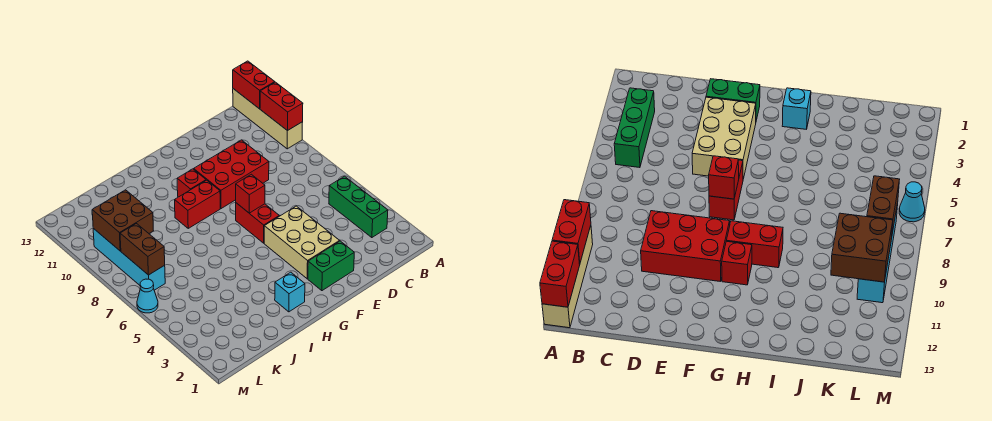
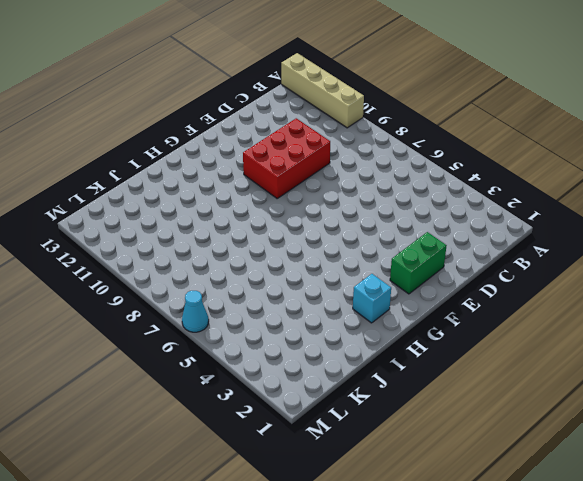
none -> green brick B3:B5 level 1
none -> tan brick E3:F5 level 1
none -> red brick F6:F7 level 1

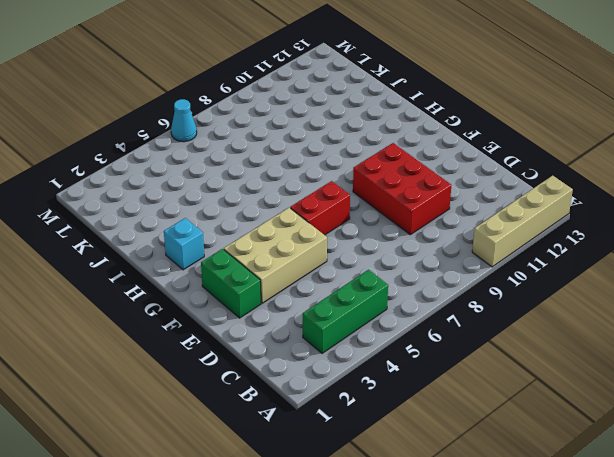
none -> red brick G9:H9 level 1
none -> red brick G10 level 1
none -> cyan brick L7:L10 level 1

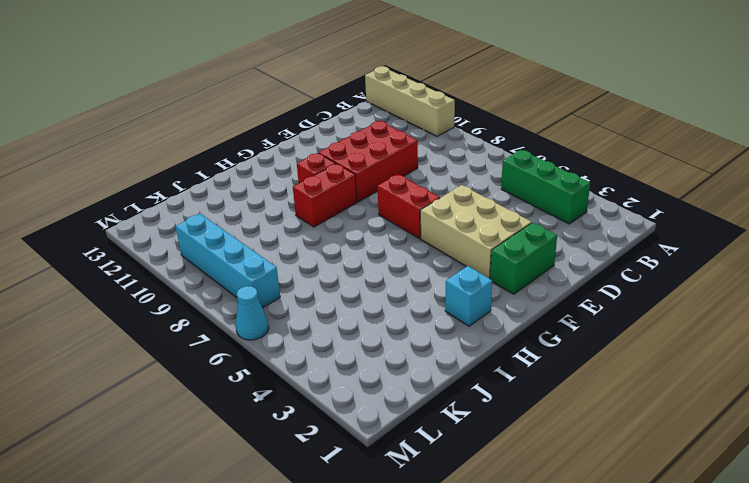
none -> red brick A10:A11 level 2
none -> red brick A12:A13 level 2
none -> red brick F7 level 2

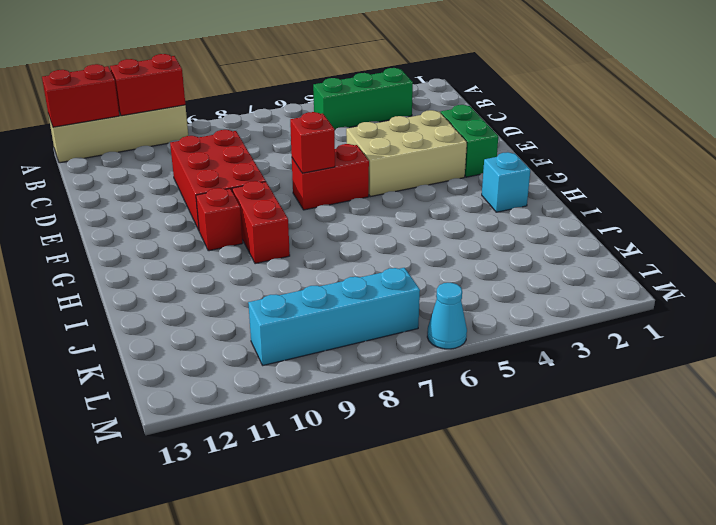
none -> brown brick K9:L10 level 2
none -> brown brick L7:L8 level 2

